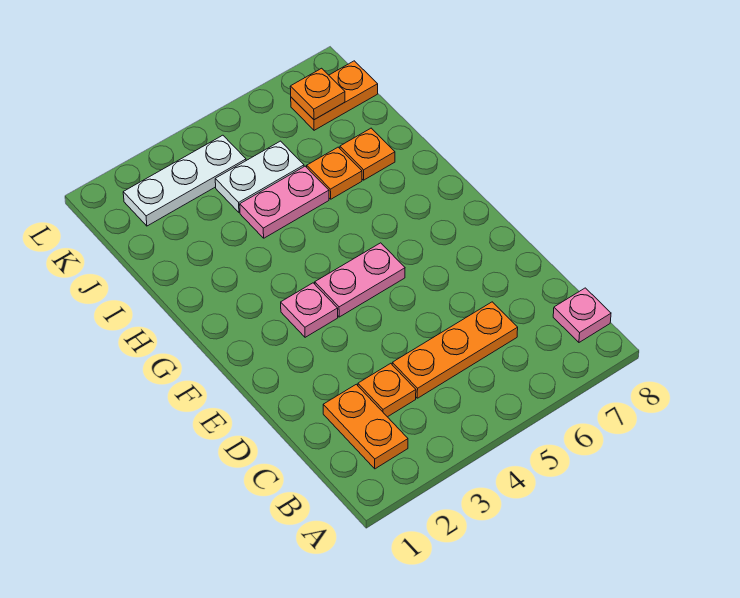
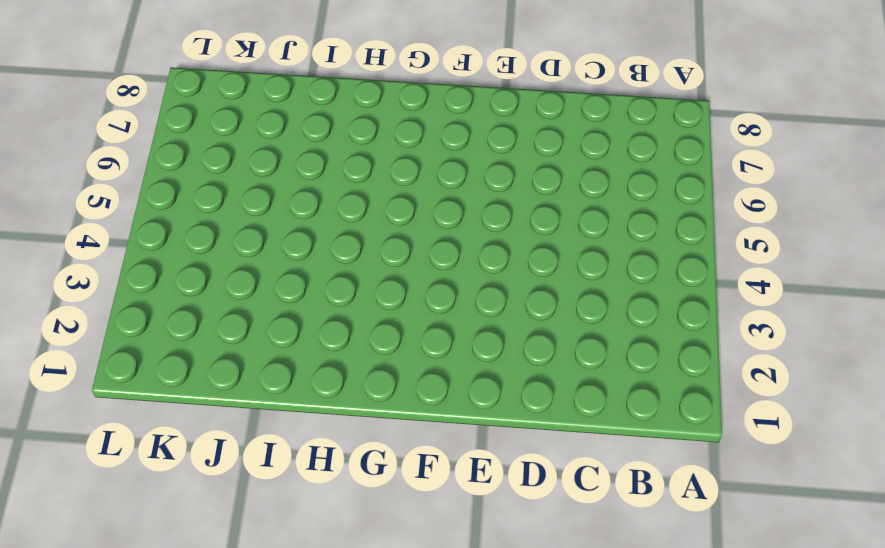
none -> orange plate B2:C2 level 1
none -> pink plate B8 level 1
none -> orange plate C3 level 1

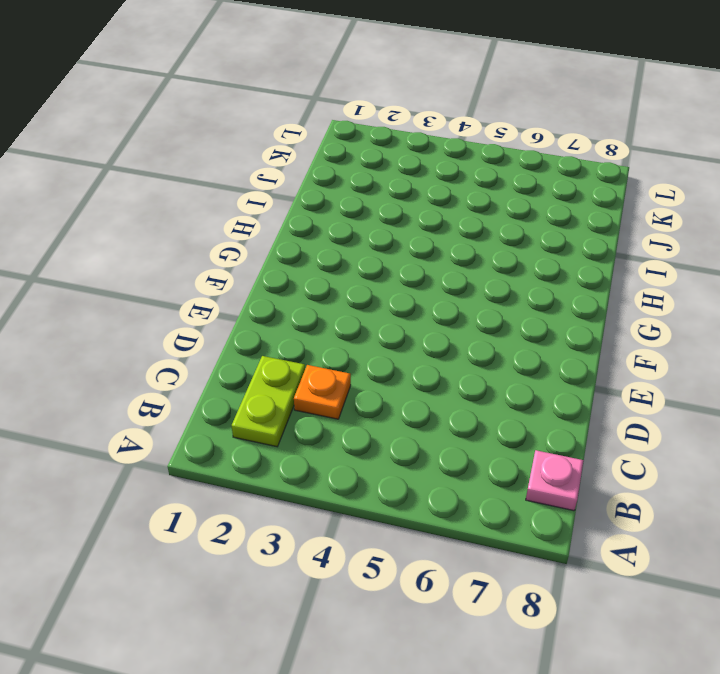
lime plate B2:C2 level 1 -> orange plate B2:C2 level 1
none -> orange plate C4:C6 level 1
none -> pink plate F3 level 1
none -> pink plate F4:F5 level 1

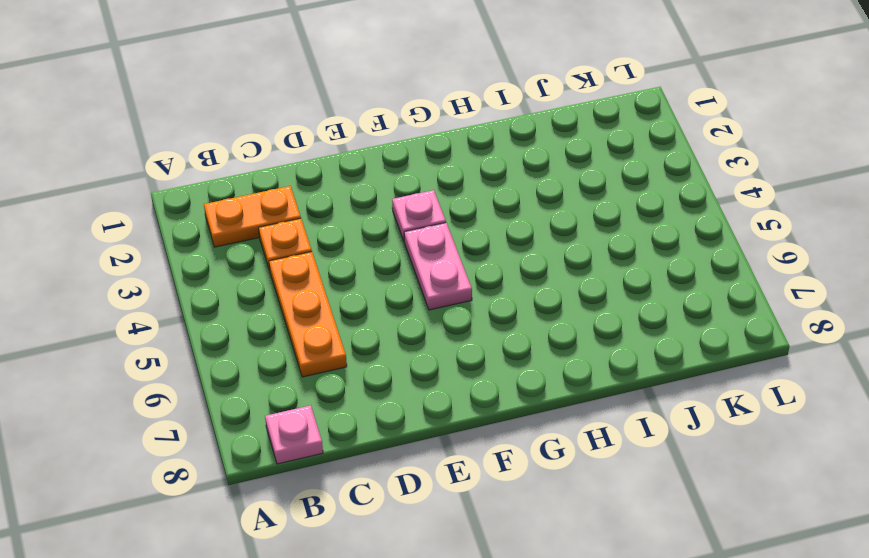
none -> pink plate I4:I5 level 1
none -> orange plate I6 level 1
none -> orange plate I7 level 1

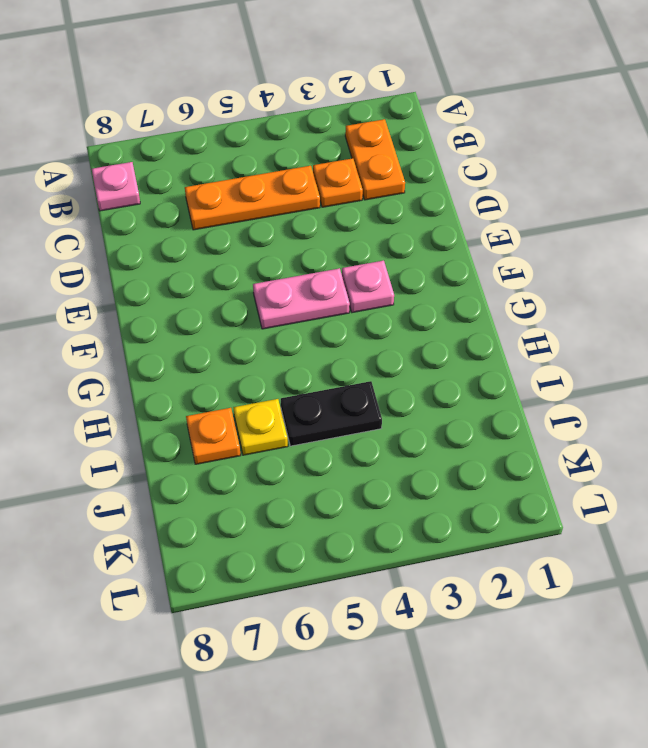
black plate I4:I5 level 1 -> pink plate I4:I5 level 1
yellow plate I6 level 1 -> orange plate I6 level 1
none -> white plate J4:J5 level 1
none -> white plate K2:K4 level 1
none -> orange plate K7:K8 level 1

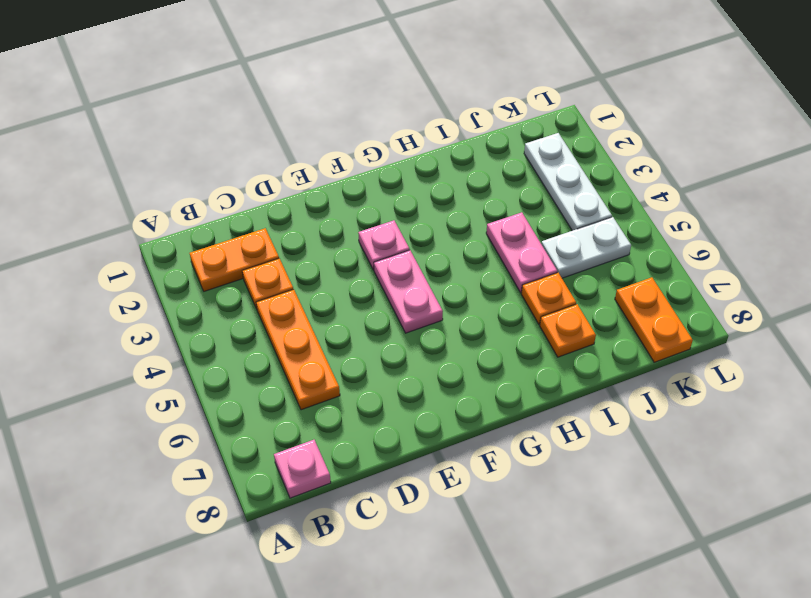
white plate J5:K5 level 1 -> white plate J4:J5 level 1
none -> orange plate K7 level 2

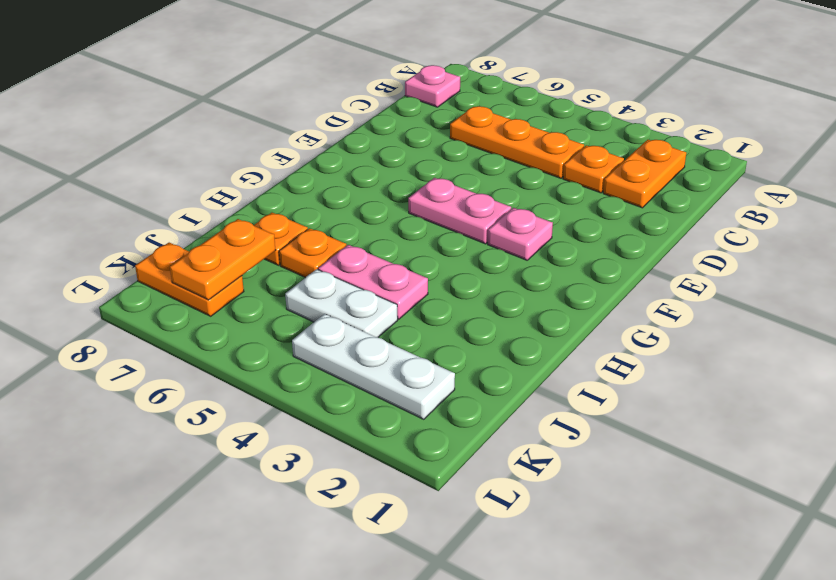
orange plate J7:K7 level 2 -> orange plate K7 level 2

